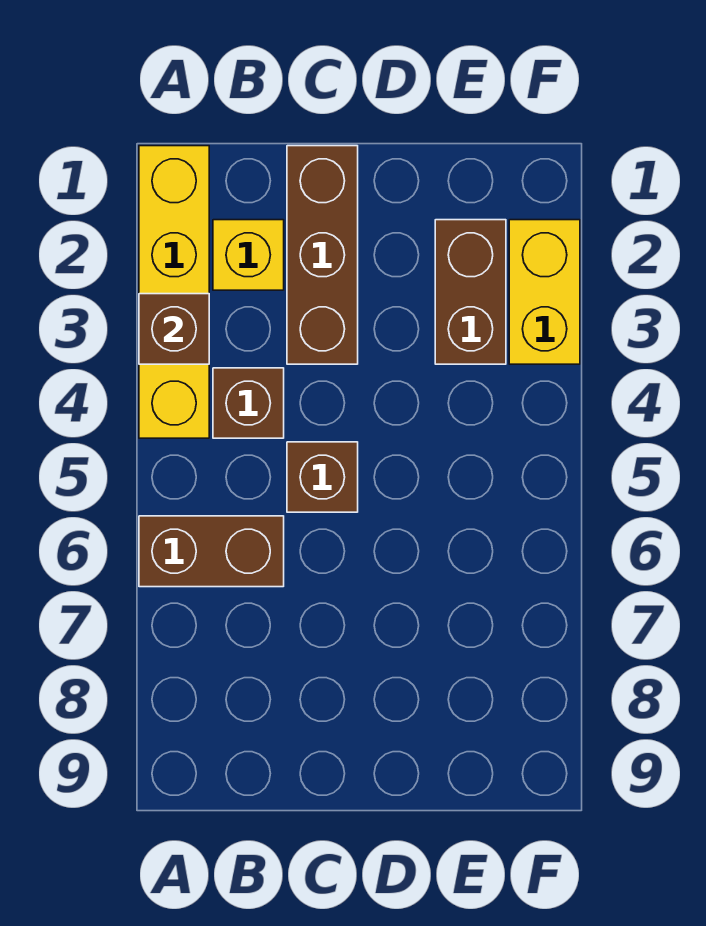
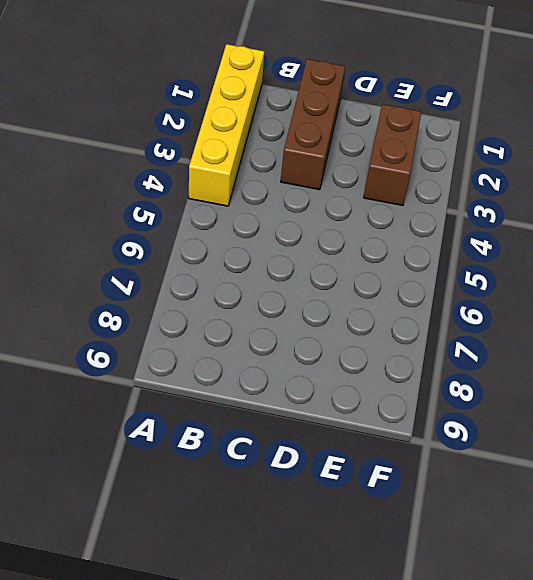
none -> brown brick A6:B6 level 1
none -> yellow brick B2 level 1

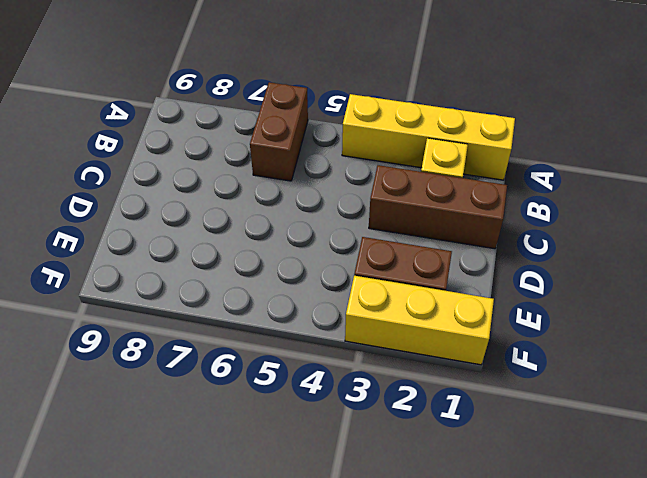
yellow brick F1:F3 level 1 -> yellow brick F2:F3 level 1
none -> brown brick B4 level 1
none -> brown brick C5 level 1

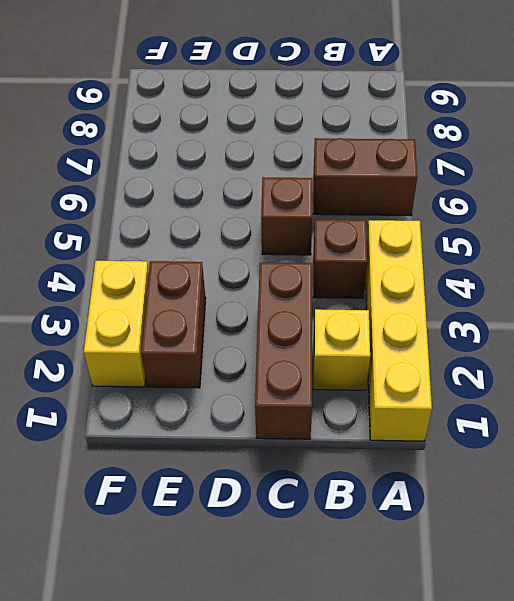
none -> brown brick A3 level 2

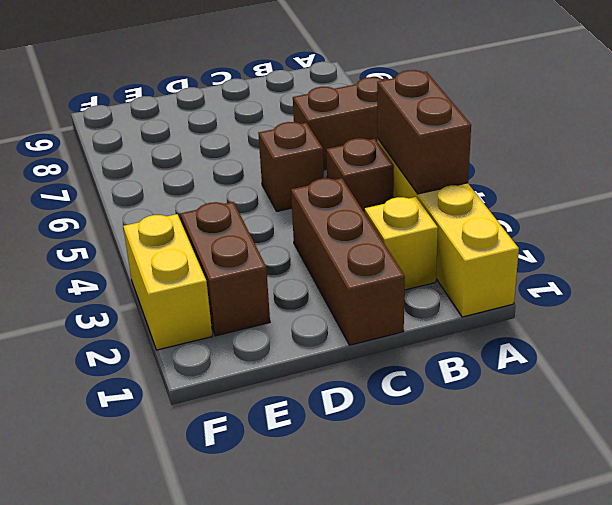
brown brick A3:A4 level 2 -> brown brick A3 level 2

